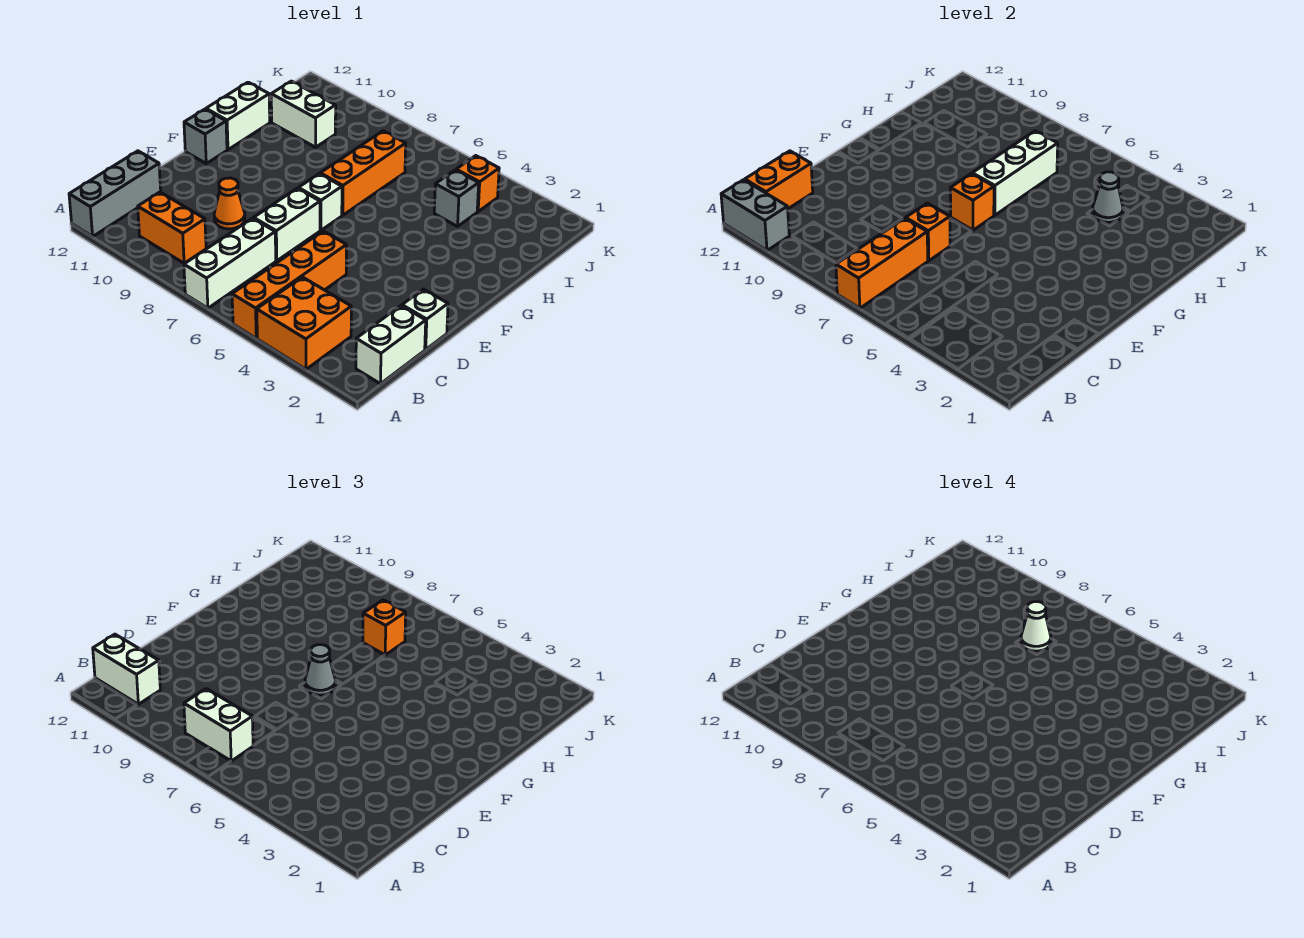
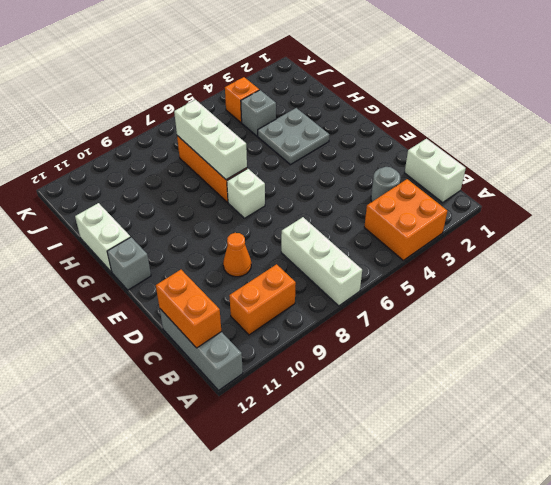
grey round brick C3 level 1 -> none
grey plate G3:H4 level 1 -> none
none -> orange brick A5:D5 level 1
none -> white brick D1 level 1
none -> white brick D7:E7 level 1

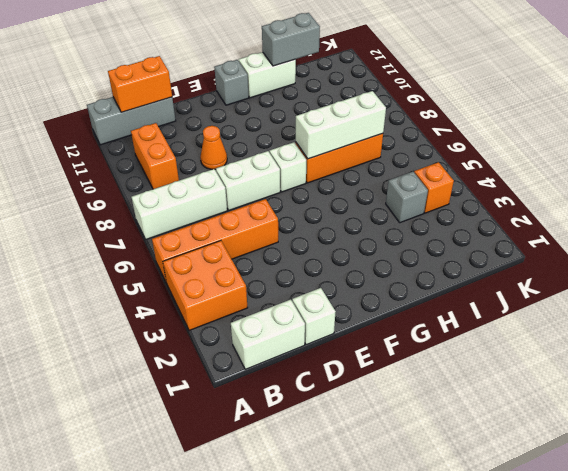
grey brick H12:I12 level 2 -> grey brick A11:A12 level 2
none -> white brick I10:I11 level 1
none -> orange brick A7:C7 level 2
none -> orange brick D7 level 2

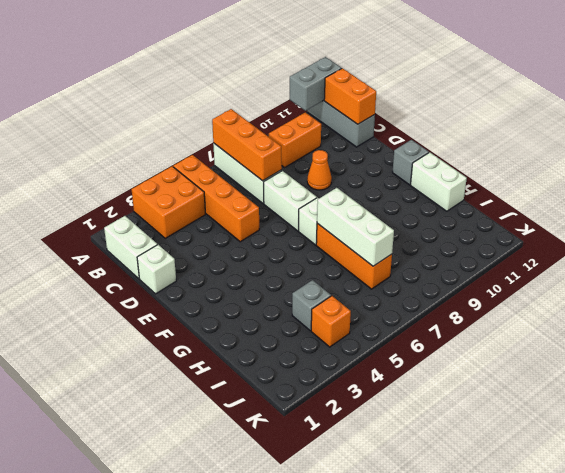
none -> white brick I10:I11 level 1
none -> orange brick D7 level 2
none -> orange brick F7 level 2

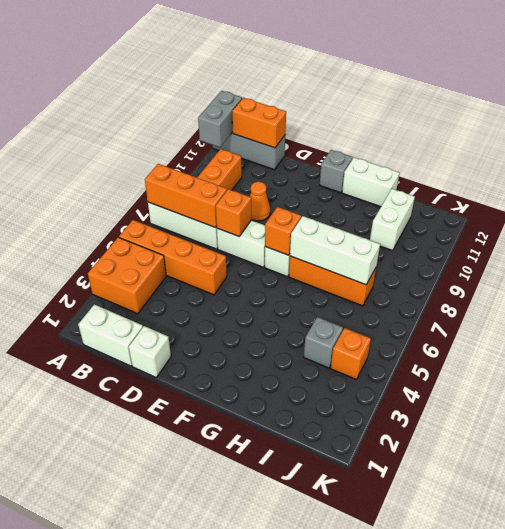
none -> grey cone I4 level 2
none -> white brick B7:B8 level 3
none -> white brick B11:B12 level 3

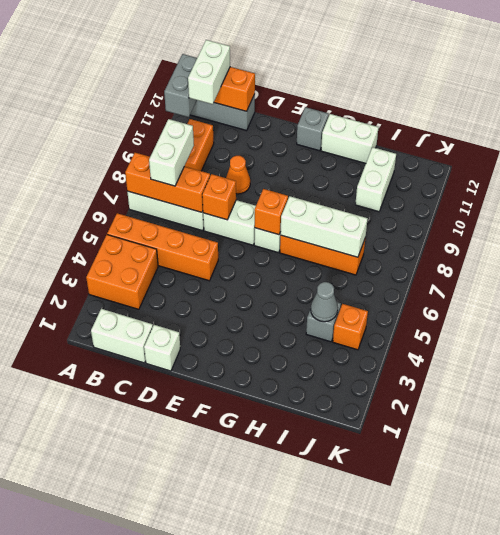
none -> grey cone F7 level 3
none -> orange brick I7 level 3
none -> white cone I7 level 4

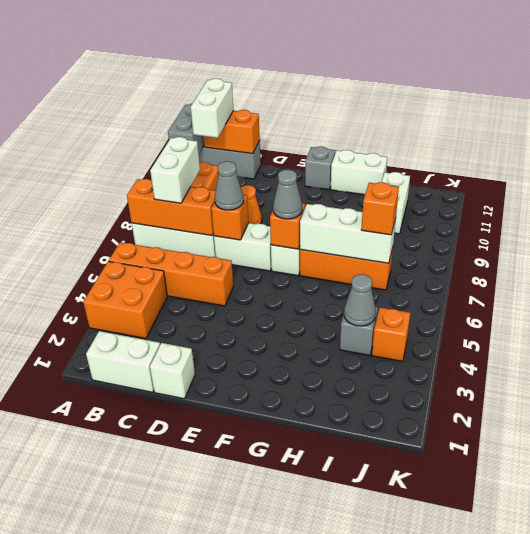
grey cone D7 level 3 -> none
none -> white cone I7 level 4

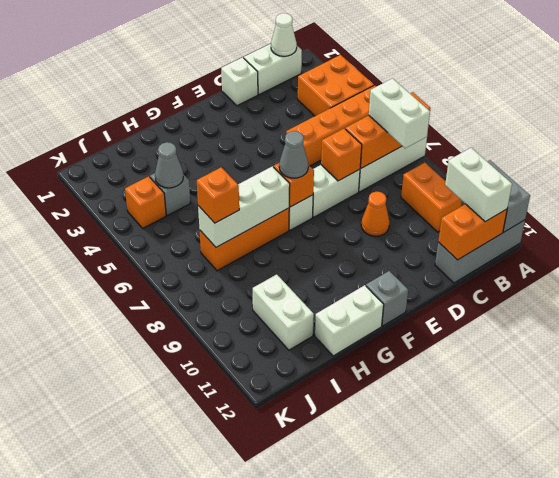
white cone B1 level 2 -> white cone I7 level 4

